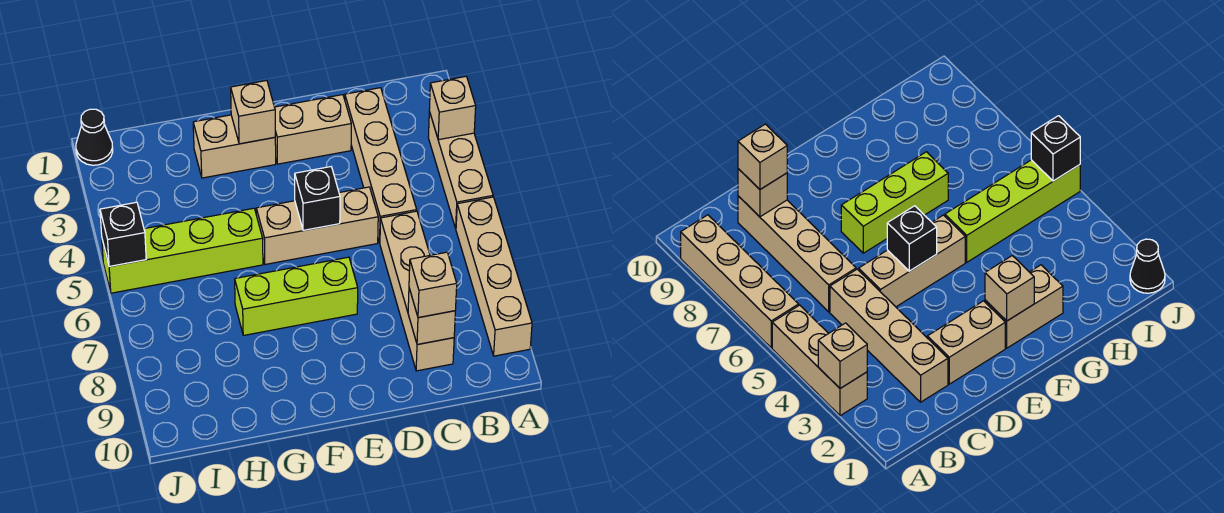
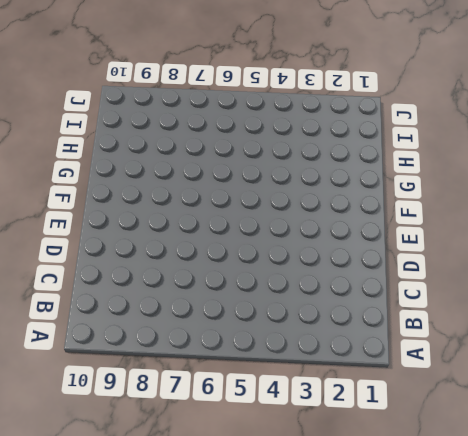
none -> tan brick A3:A5 level 1
none -> tan brick A6:A9 level 1
none -> tan brick C2:C5 level 1

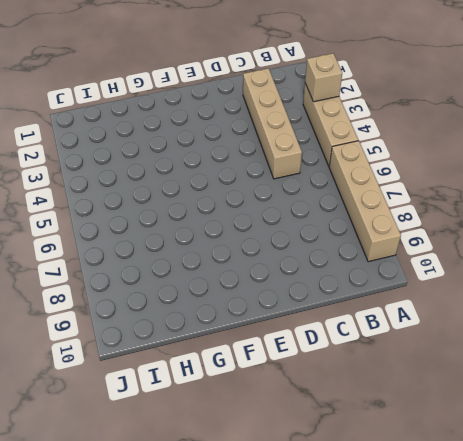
none -> tan brick C6:C9 level 1
none -> tan brick D2:E2 level 1
none -> tan brick D5:F5 level 1

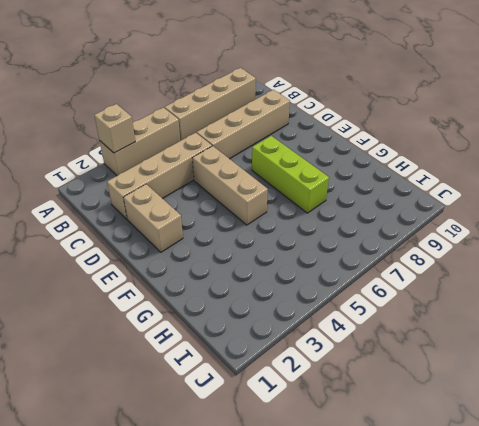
none -> tan brick F2:G2 level 1
none -> lime brick G5:J5 level 1
none -> black cone J1 level 1

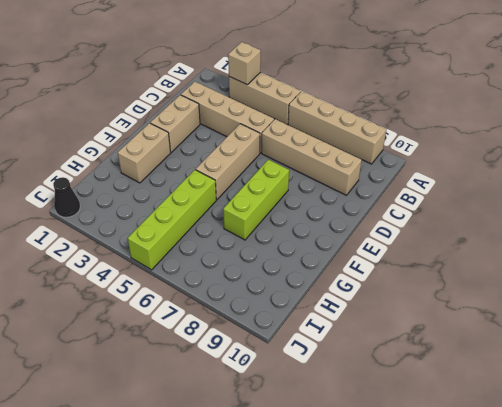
none -> tan brick C9 level 2
none -> black brick E5 level 2
none -> tan brick F2 level 2

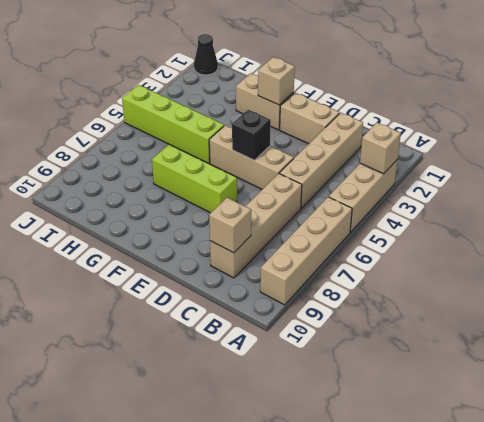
none -> black brick J5 level 2
none -> tan brick C9 level 3

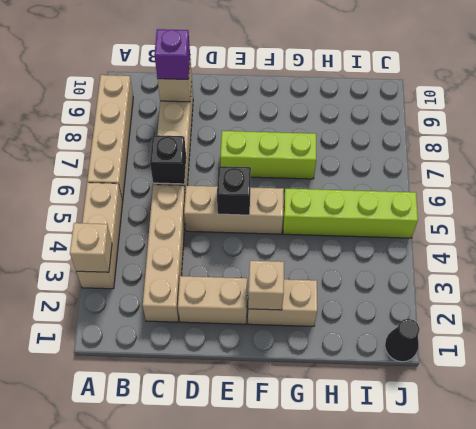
black brick C6 level 2 -> black brick J5 level 2
purple brick C9 level 3 -> tan brick C9 level 3

